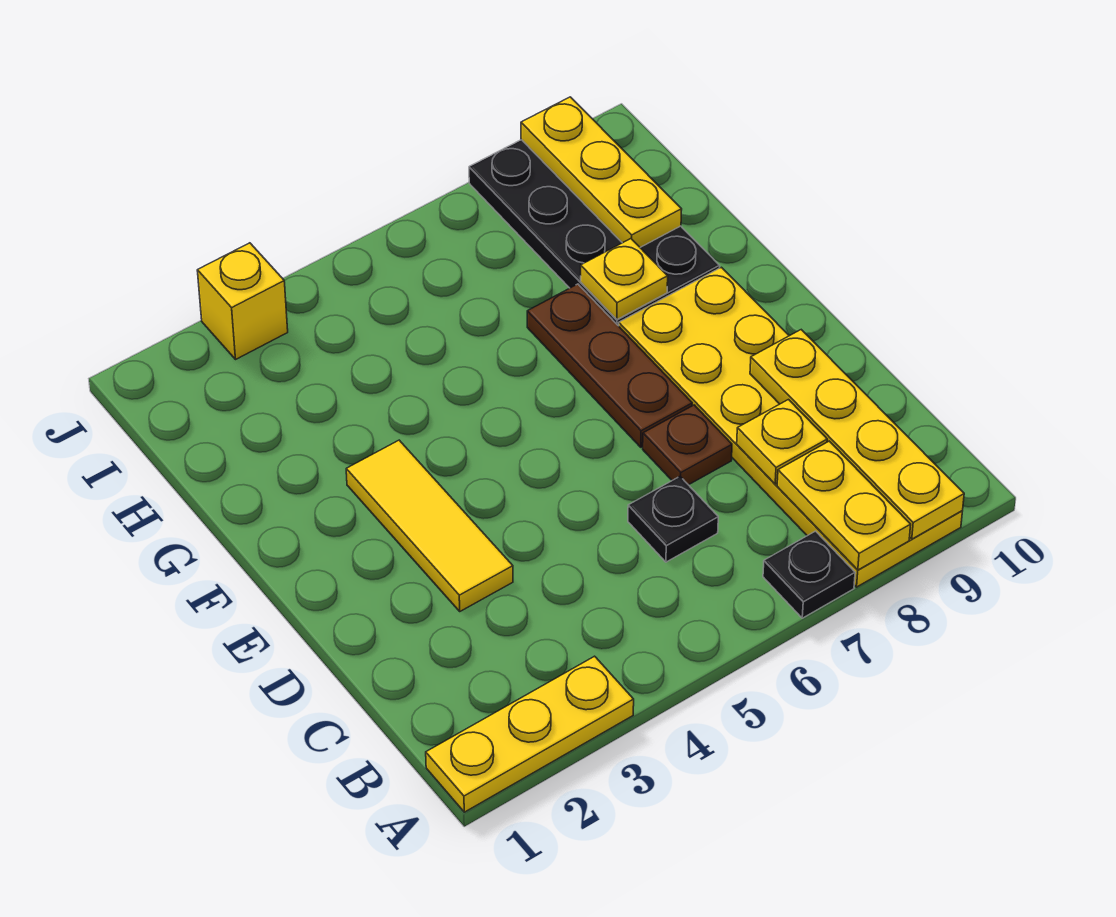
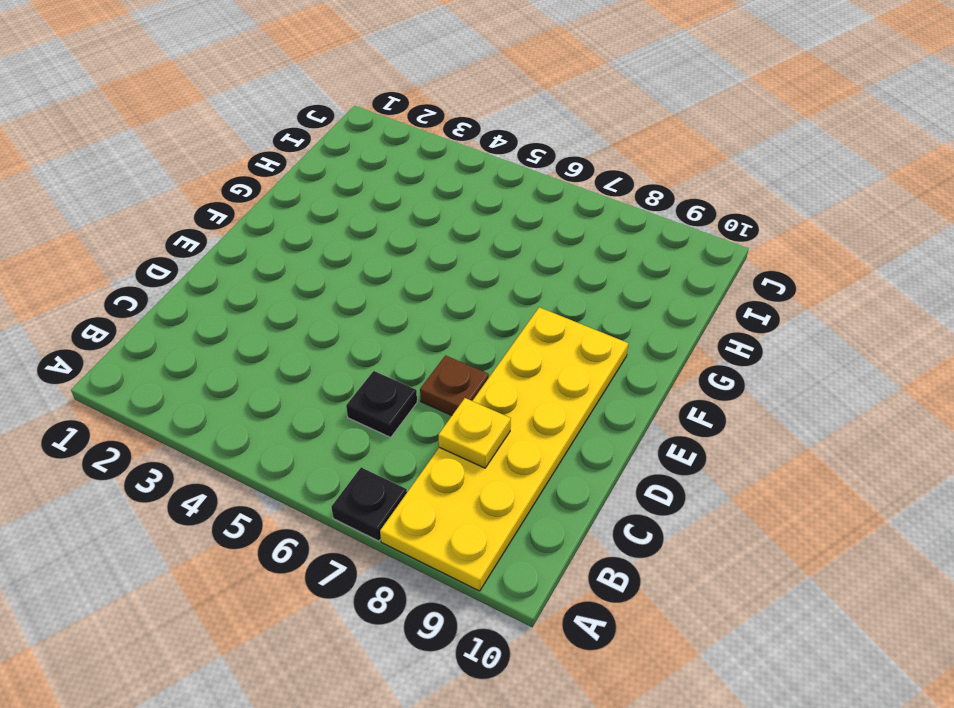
none -> yellow plate A1:A3 level 1
none -> yellow tile D3:F3 level 1
none -> brown plate E7:G7 level 1

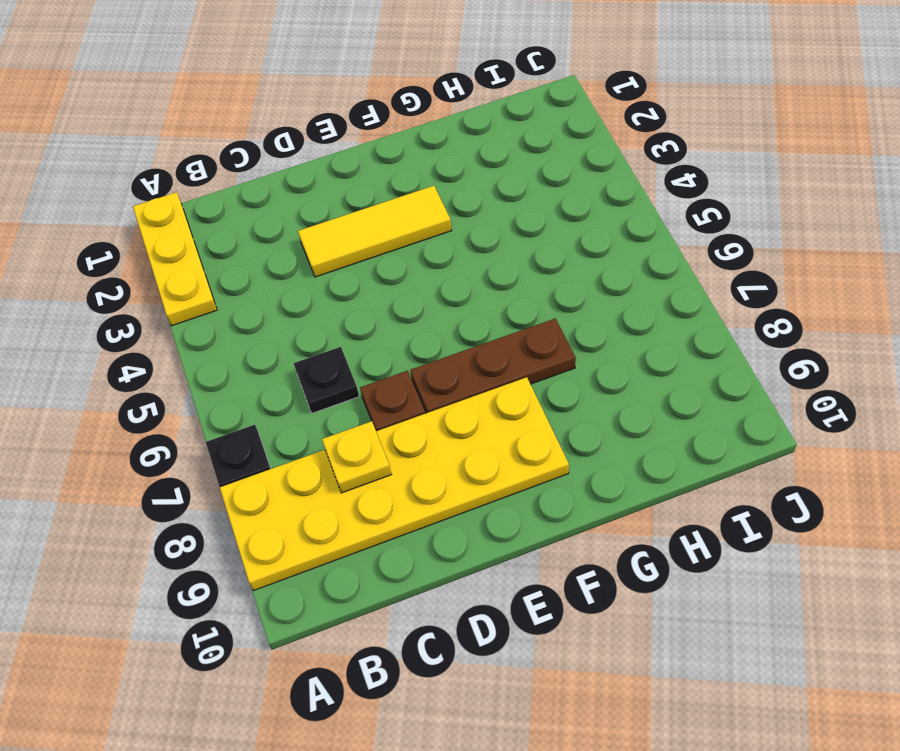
none -> black plate G8:J9 level 1
none -> yellow brick J3 level 1
none -> yellow plate A8:B8 level 2

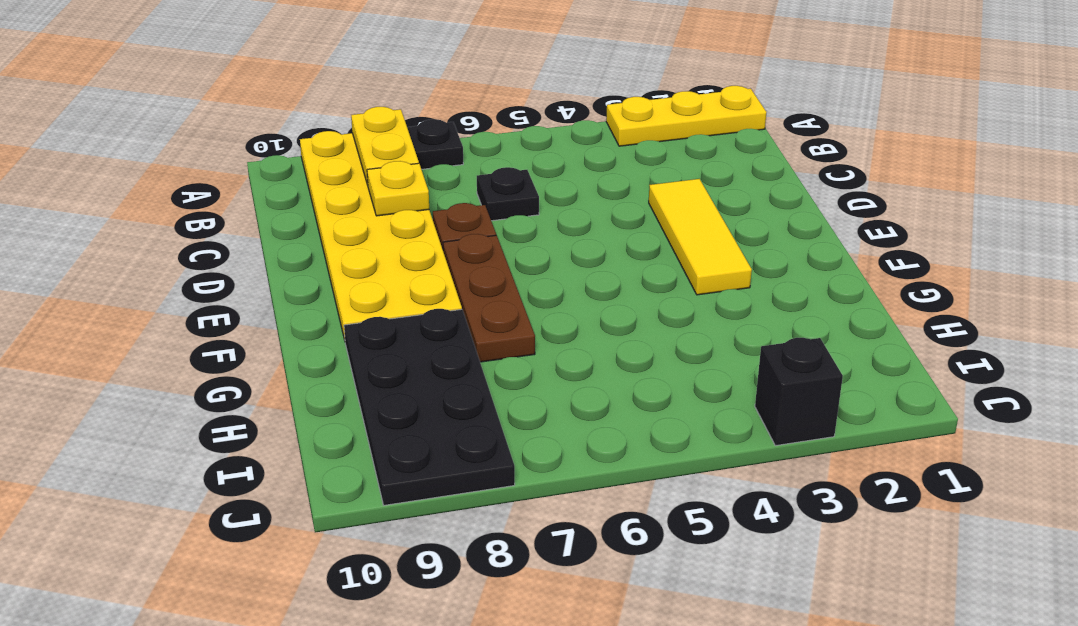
black brick J3 level 1 -> yellow brick J3 level 1
none -> yellow plate A9:D9 level 2
none -> yellow plate G8 level 2
none -> yellow plate H9:J9 level 2

